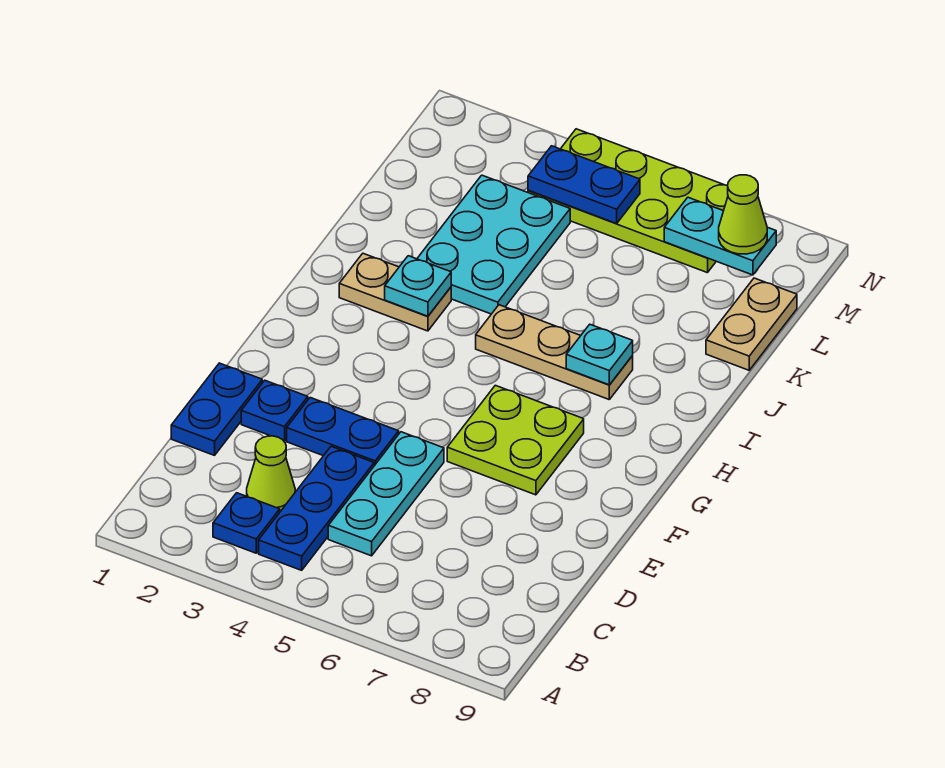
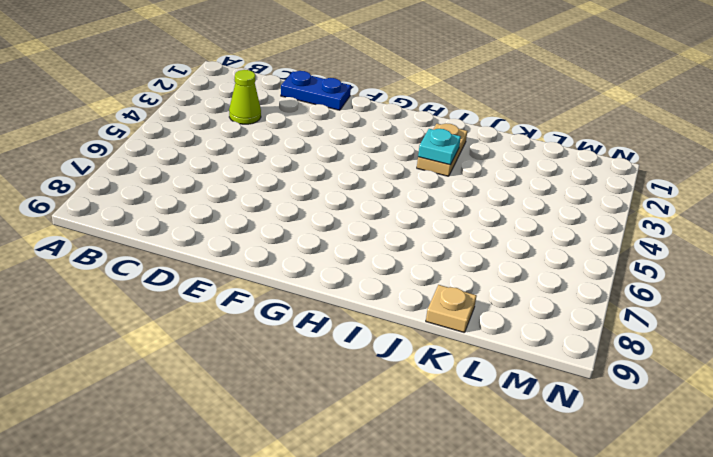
tan plate K9 level 1 -> tan plate K9:L9 level 1
none -> blue plate B3 level 1
none -> blue plate B4:D4 level 1
none -> cyan plate C5:E5 level 1

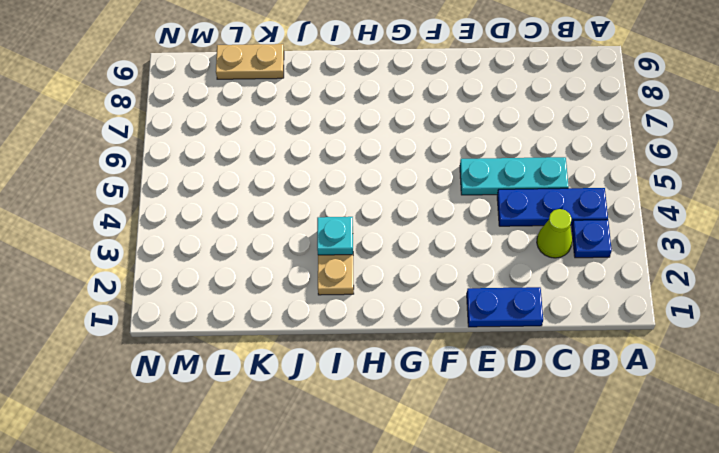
none -> blue plate E2 level 1
none -> blue plate E3:E4 level 1
none -> lime plate F6:G7 level 1

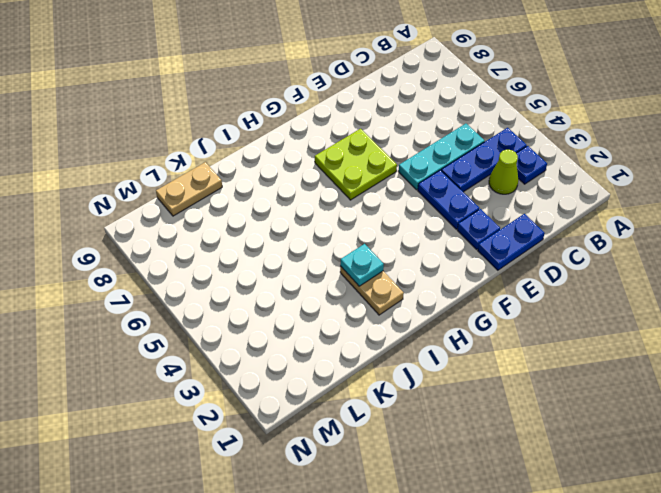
none -> tan plate I5:I7 level 1
none -> cyan plate J3:L4 level 1
none -> lime plate M4:N7 level 1

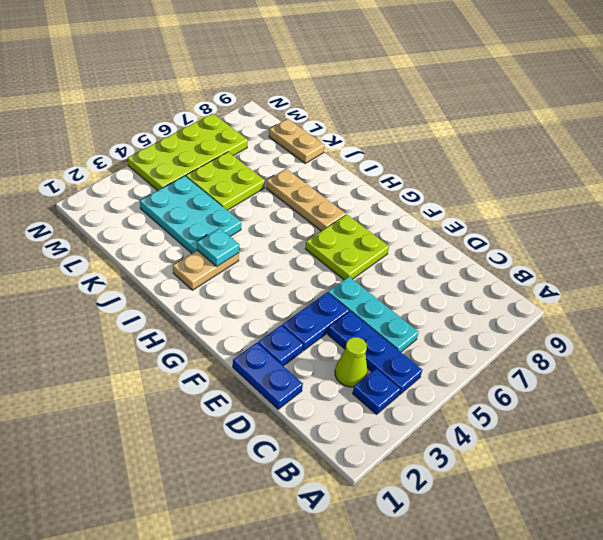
tan plate H7:J7 level 1 -> tan plate I5:I7 level 1
lime plate K5:L6 level 1 -> none
none -> cyan plate I7 level 2
none -> blue plate M4:M5 level 2
none -> cyan plate M7:M8 level 2

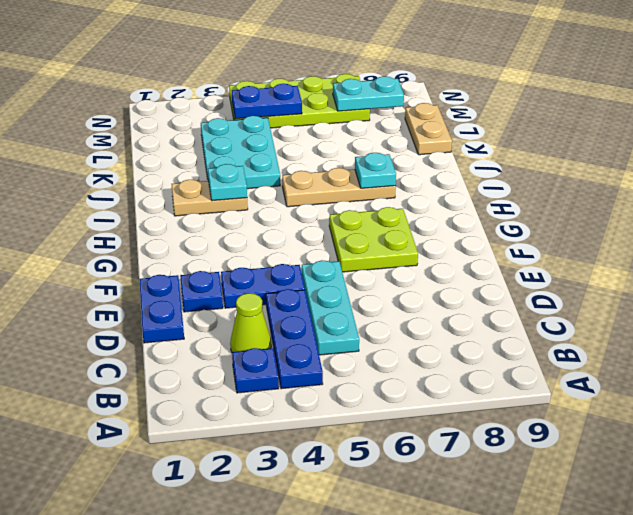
none -> lime cone M8 level 3

